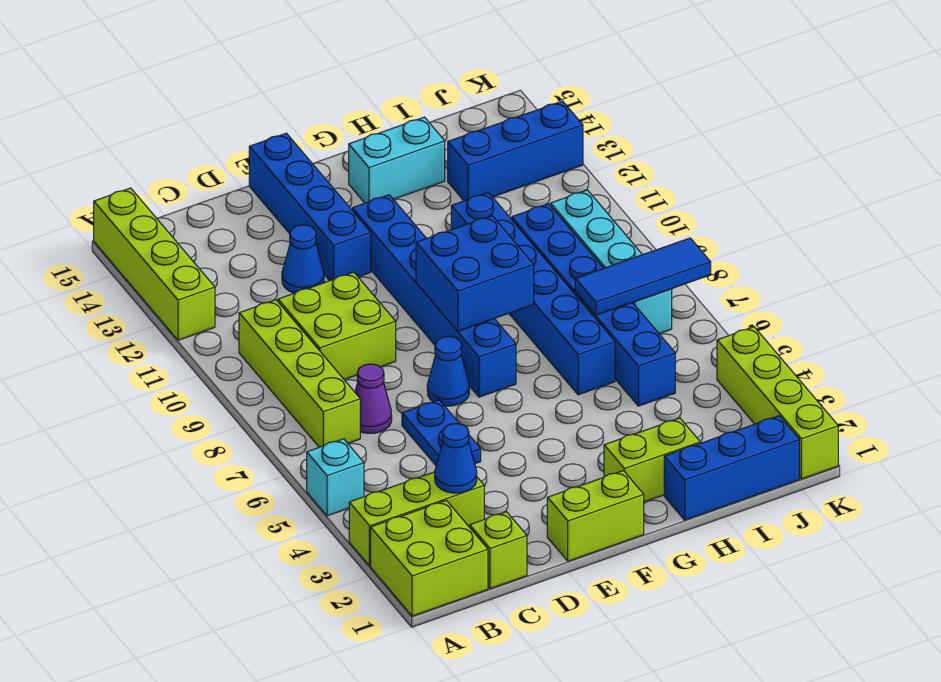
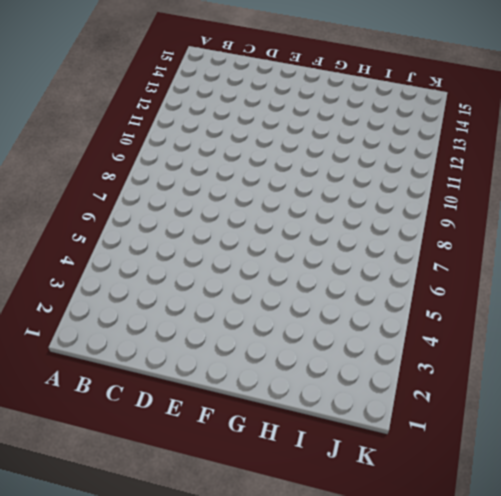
none -> lime brick A1:B2 level 1
none -> lime brick A3:C3 level 1
none -> cyan brick A5 level 1

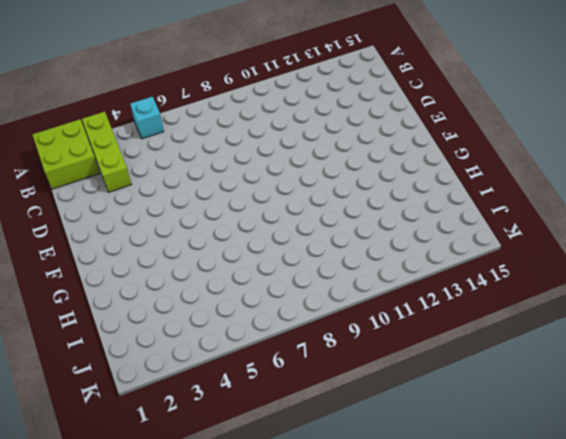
none -> lime brick A12:A15 level 1
none -> lime brick B7:B10 level 1
none -> lime brick C1 level 1

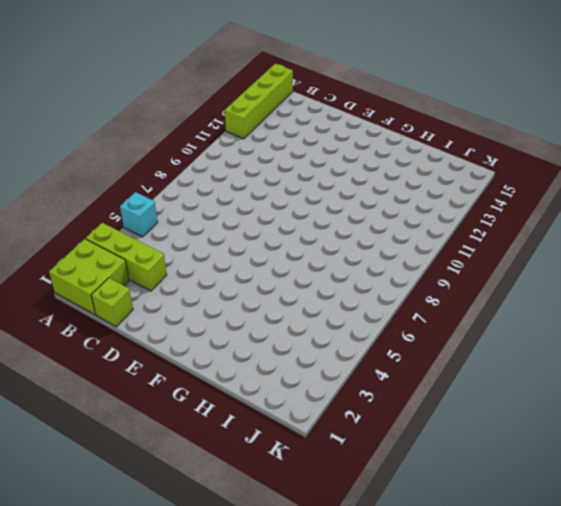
none -> lime brick B7:B10 level 1
none -> purple cone C7 level 1
none -> lime brick C9:D10 level 1

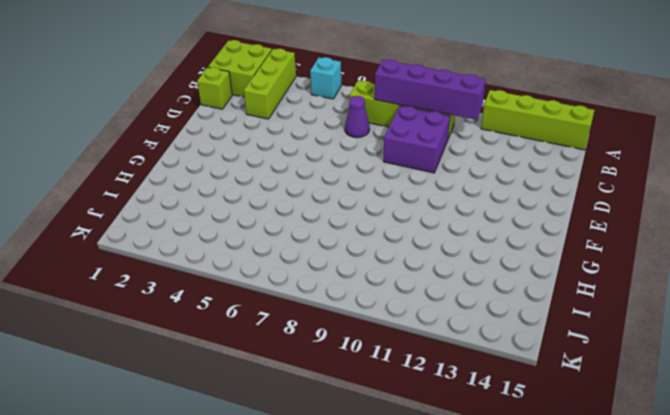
purple brick B8:B11 level 2 -> none
purple brick C9:D10 level 1 -> lime brick C9:D10 level 1
none -> blue plate D5:D6 level 1
none -> blue cone D12 level 1
none -> lime brick E1:F1 level 1

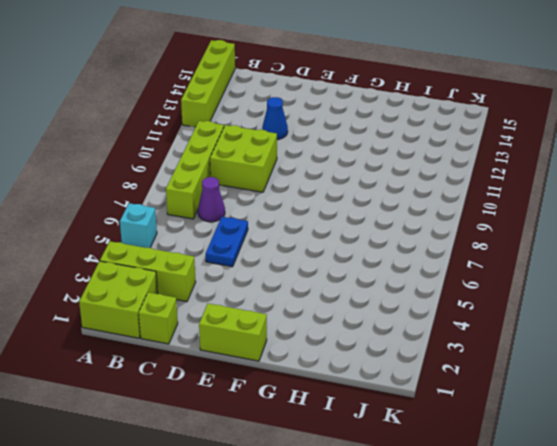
none -> blue cone E7 level 1
none -> blue brick E12:E15 level 1
none -> blue brick F7:F12 level 1

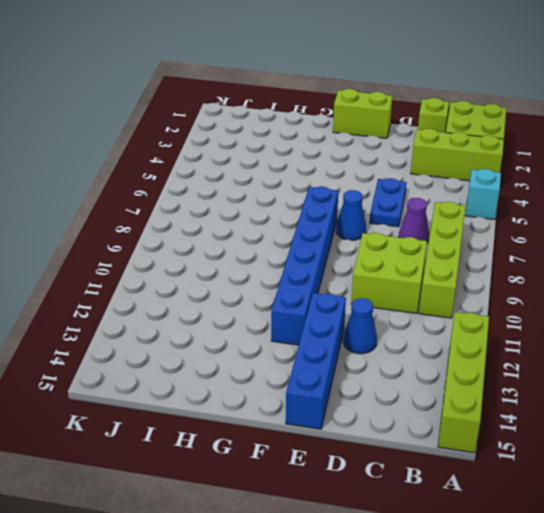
none -> lime brick G2:H2 level 1
none -> cyan brick G14:H14 level 1
none -> blue brick H1:J1 level 1

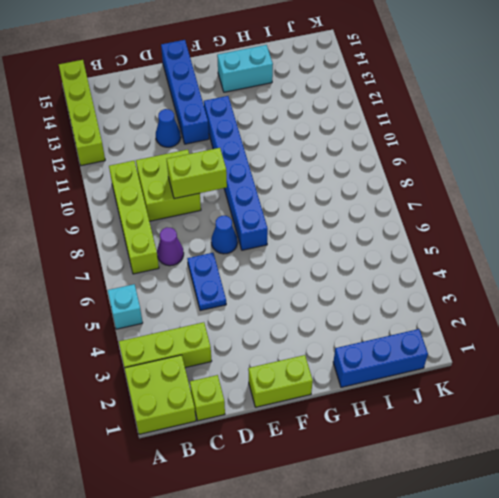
lime brick D9:E9 level 2 -> lime brick G2:H2 level 1
none -> blue brick H6:H11 level 1
none -> blue brick I5:I10 level 1
none -> blue brick I13:K13 level 1

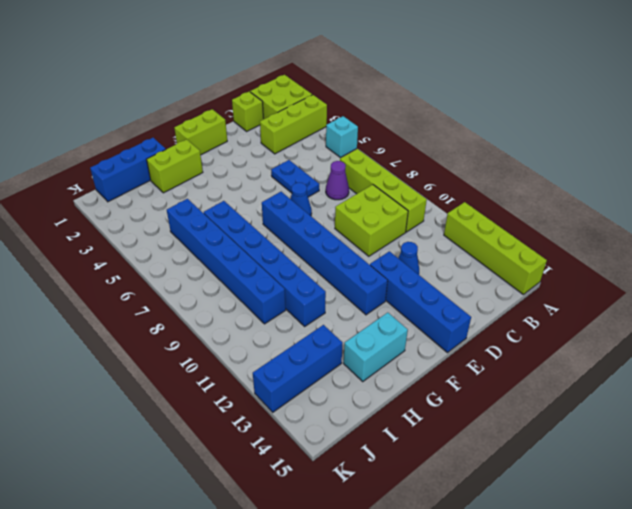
none -> cyan brick J7:J10 level 1
none -> lime brick K1:K4 level 1
none -> blue cone C3 level 2

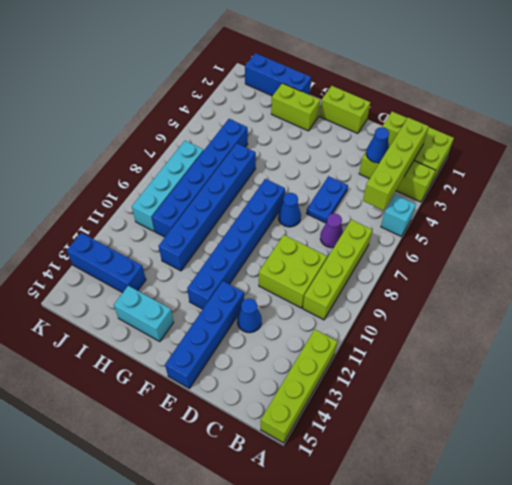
lime brick B2:B5 level 2 -> lime brick K1:K4 level 1
none -> blue brick F8:G9 level 2
none -> blue tile I7:K7 level 2

